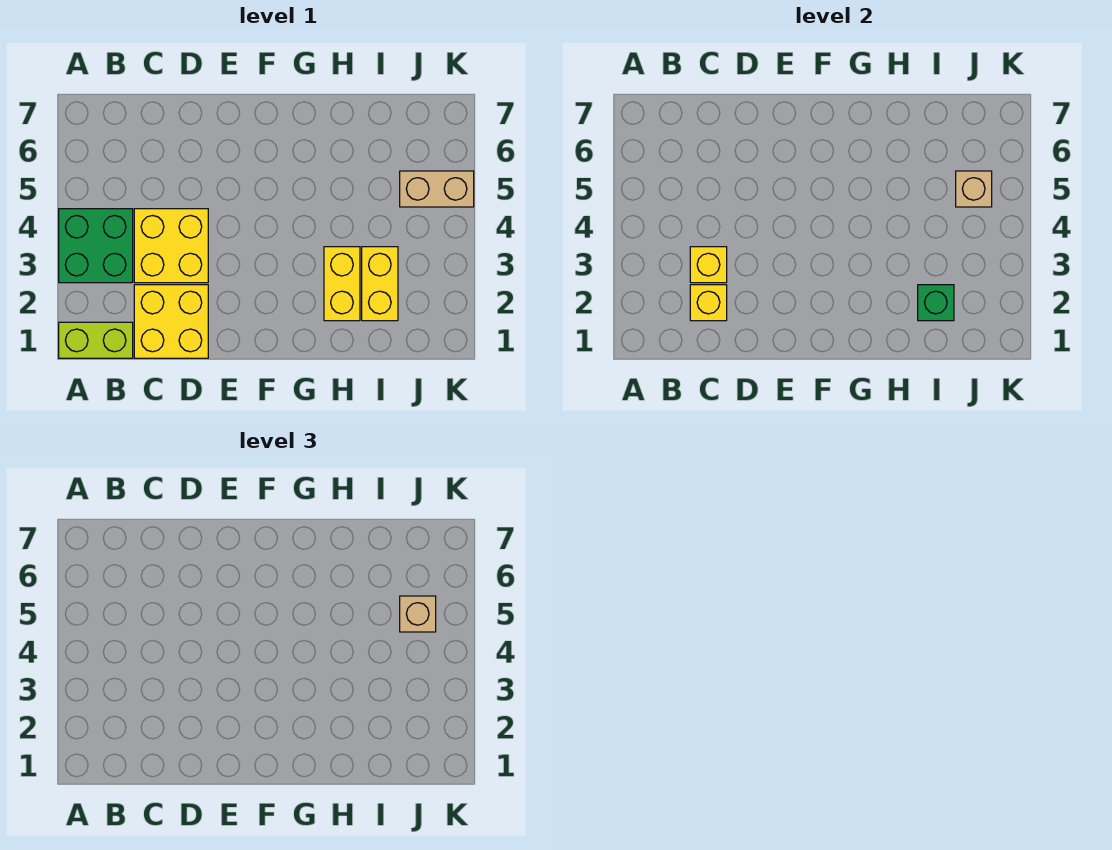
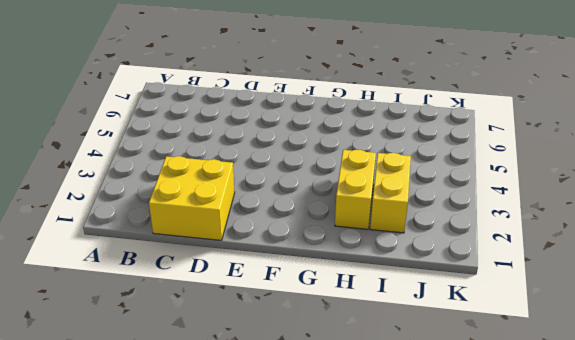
none -> lime brick A1:B1 level 1
none -> green brick A3:B4 level 1
none -> yellow brick C3:D4 level 1

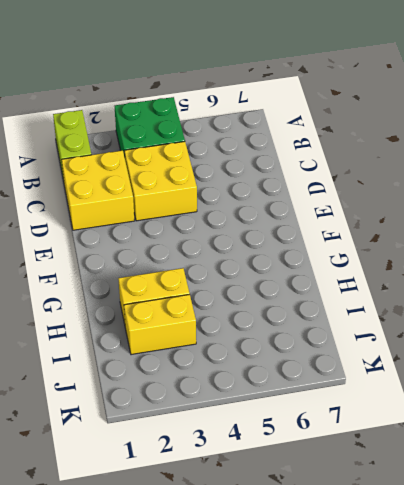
none -> tan brick J5:K5 level 1
none -> yellow brick C2 level 2
none -> yellow brick C3 level 2

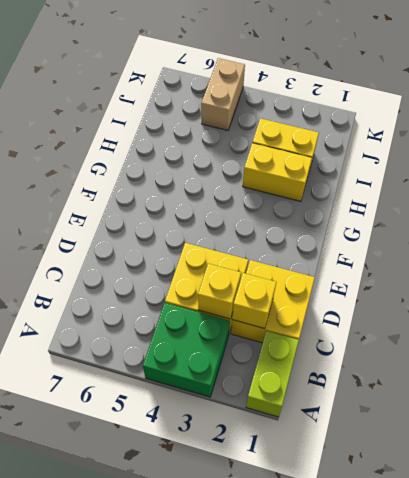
none -> green brick I2 level 2
none -> tan brick J5 level 2
none -> tan brick J5 level 3

